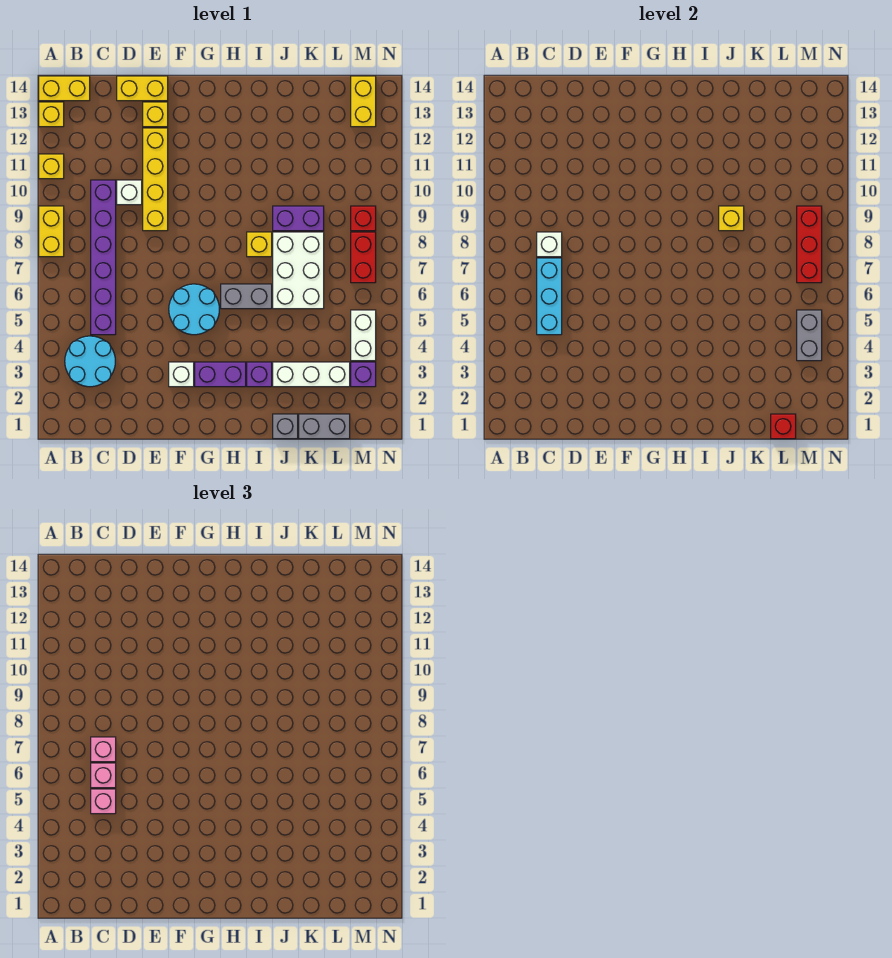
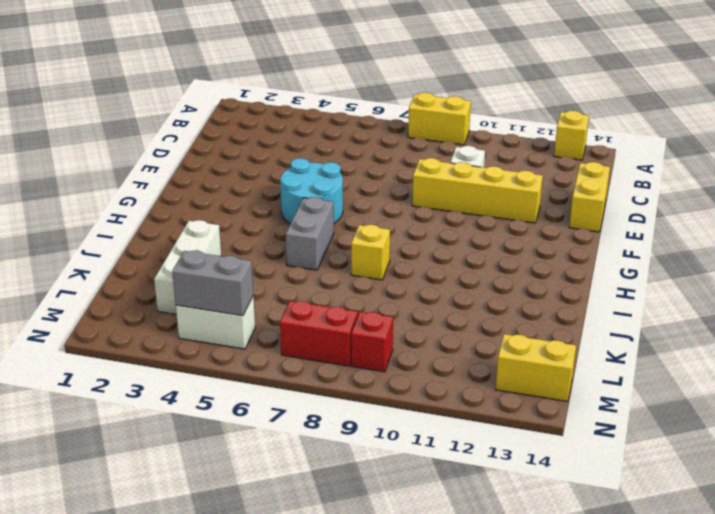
none -> yellow brick A11 level 1
none -> yellow brick A14:B14 level 1
none -> cyan round brick B3:C4 level 1
none -> purple brick C5:C10 level 1

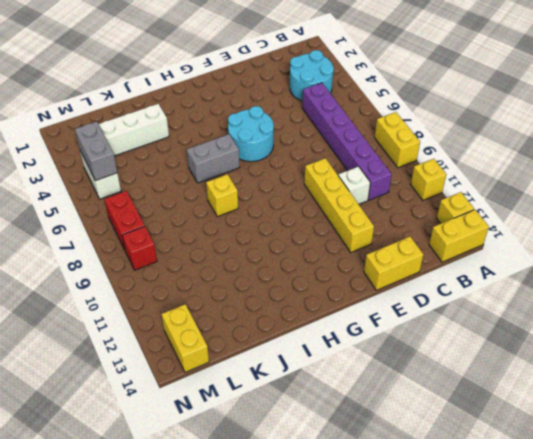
none -> yellow brick E13 level 1
none -> white brick F3 level 1
none -> purple brick G3:H3 level 1
none -> purple brick I3 level 1

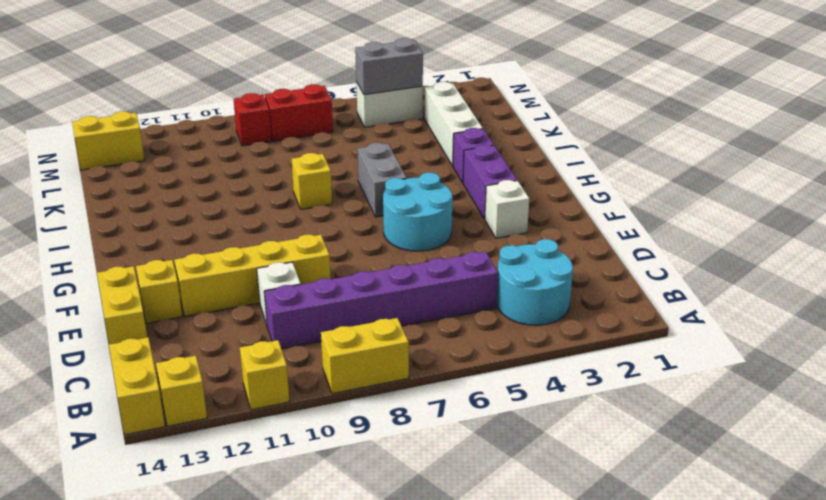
none -> grey brick J1 level 1
none -> white brick J6:K8 level 1
none -> purple brick J9:K9 level 1
none -> grey brick K1:L1 level 1

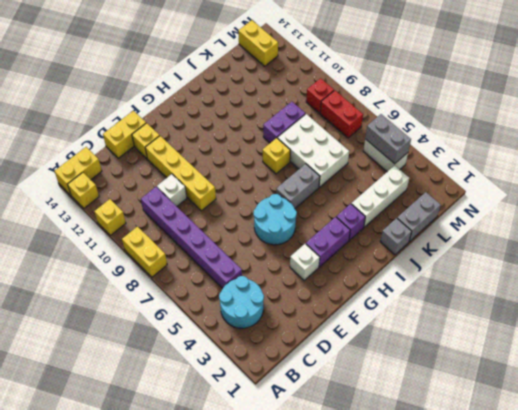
none -> purple brick M3 level 1
none -> cyan brick C5:C7 level 2
none -> white brick C8 level 2
none -> yellow brick J9 level 2

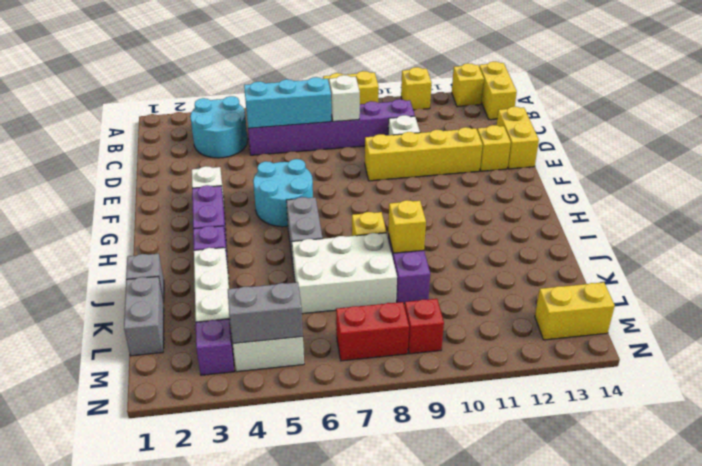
none -> red brick L1 level 2
none -> red brick M7:M9 level 2
none -> pink brick C5 level 3
none -> pink brick C6 level 3

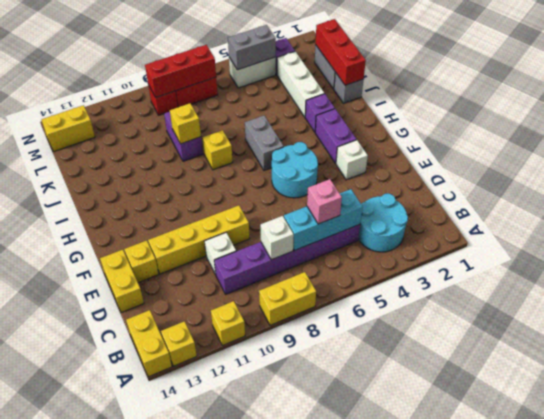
red brick J1:L1 level 2 -> red brick L1 level 2
none -> white brick J6:K8 level 1
none -> pink brick C5 level 3
none -> pink brick C7 level 3

